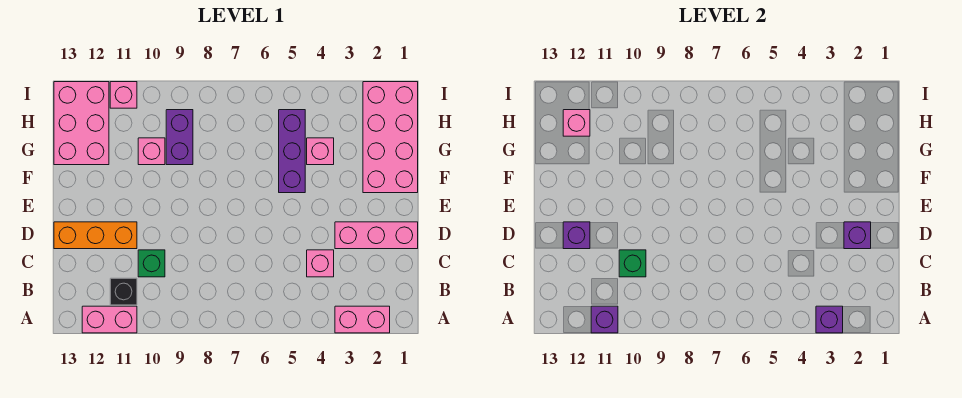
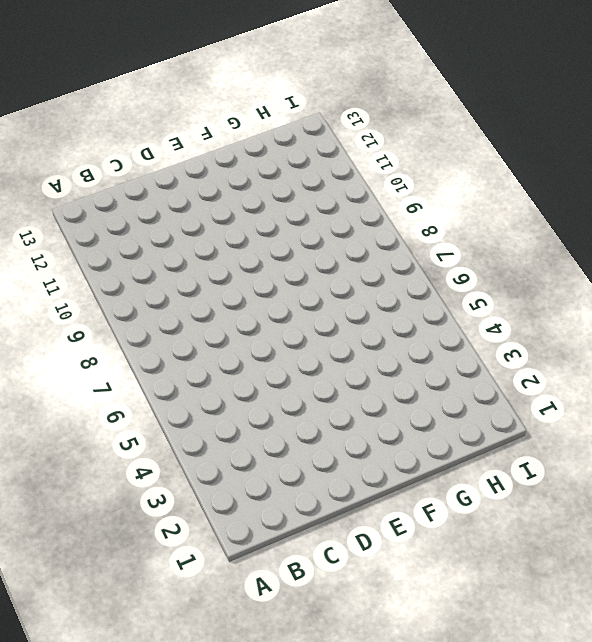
none -> pink brick A2:A3 level 1
none -> pink brick A11:A12 level 1
none -> black brick B11 level 1

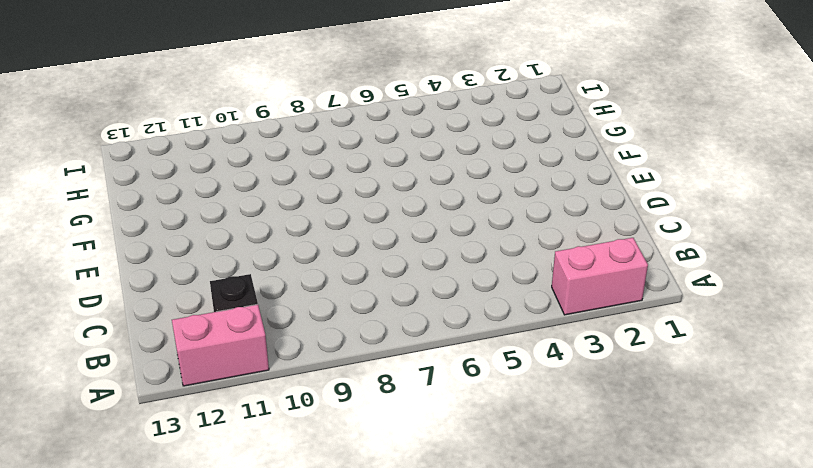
none -> pink brick C4 level 1
none -> green brick C10 level 1
none -> pink brick D1:D3 level 1

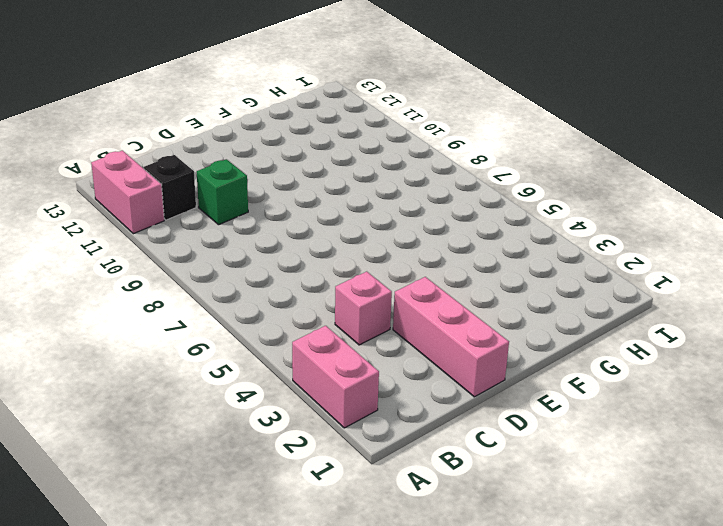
none -> orange brick D11:D13 level 1
none -> pink brick F1:I2 level 1
none -> purple brick F5:H5 level 1

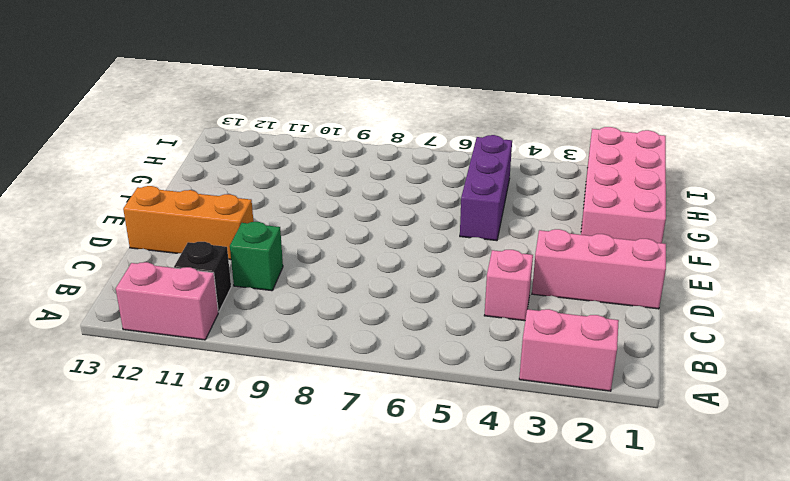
none -> pink brick G4 level 1
none -> purple brick G9:H9 level 1
none -> pink brick G10 level 1

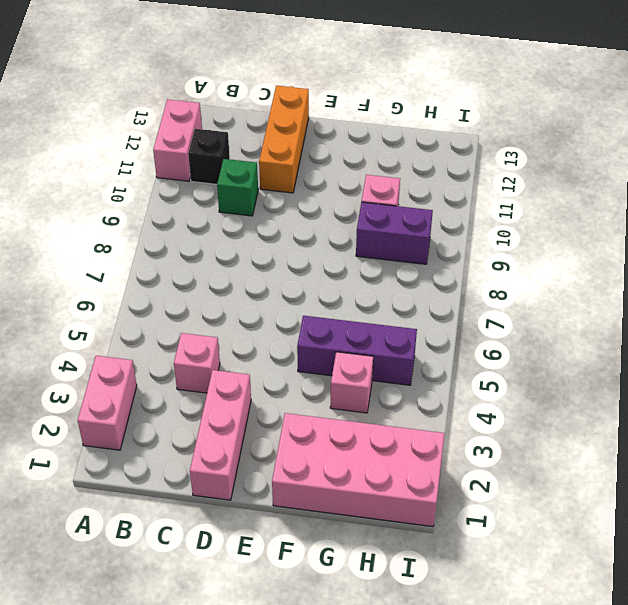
none -> pink brick G12:I13 level 1
none -> pink brick I11 level 1
none -> purple brick A3 level 2

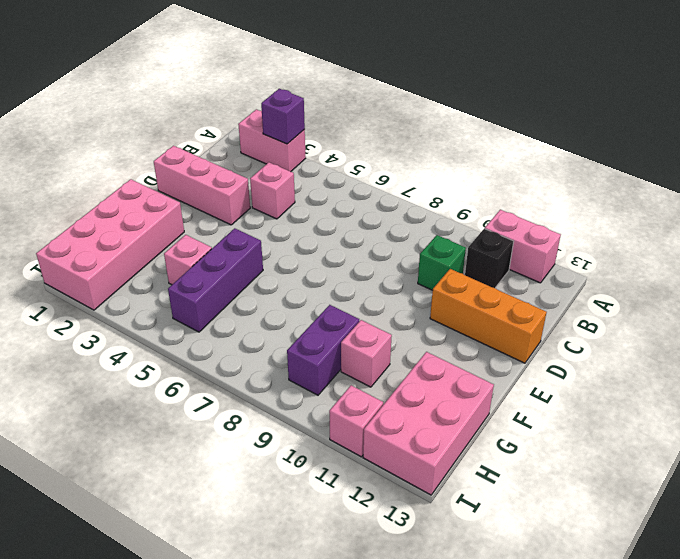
none -> purple brick A11 level 2
none -> green brick C10 level 2
none -> purple brick D2 level 2

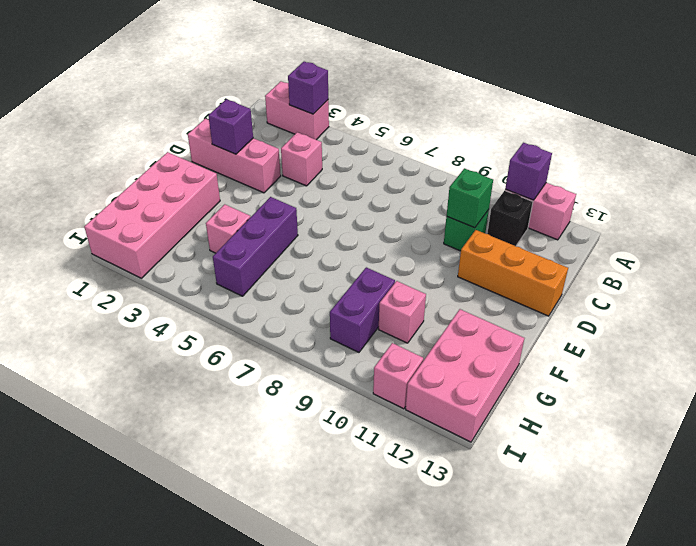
none -> purple brick D12 level 2
none -> pink brick H12 level 2

